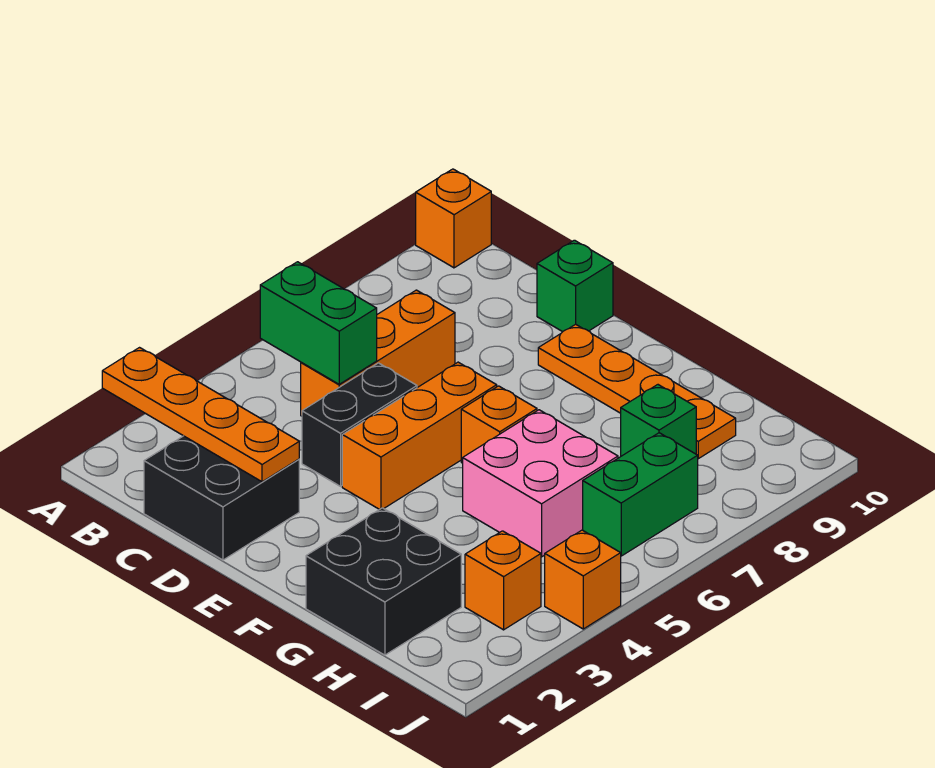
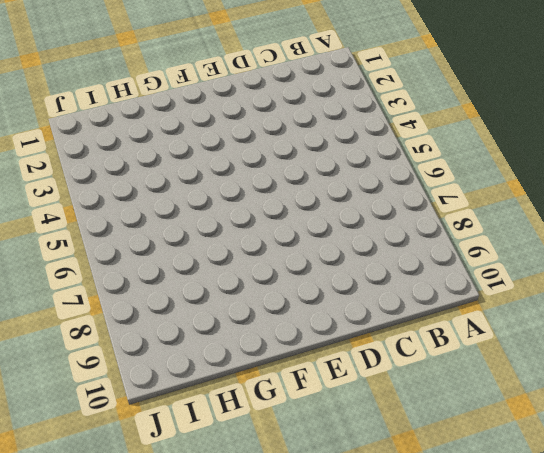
none -> orange brick A10 level 1
none -> black brick C1:D2 level 1
none -> orange brick C5:C7 level 1

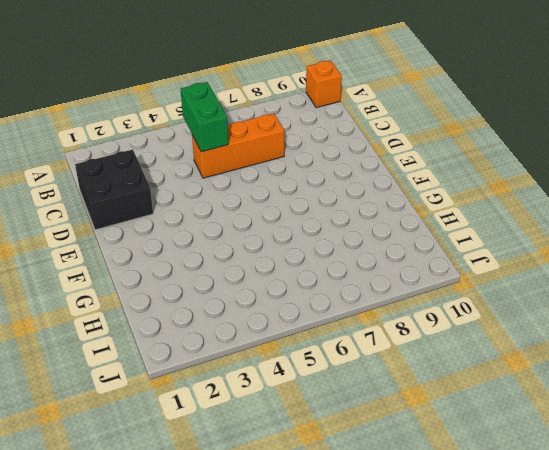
none -> black brick D4:D5 level 1
none -> green brick D10 level 1
none -> orange brick E4:E6 level 1

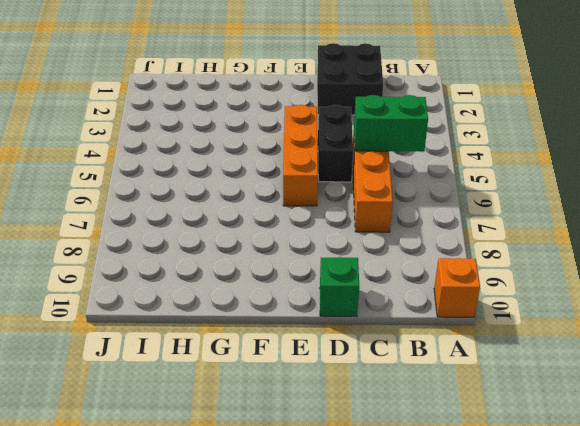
none -> orange plate E9:H9 level 1
none -> orange brick F6 level 1
none -> black brick G1:H2 level 1

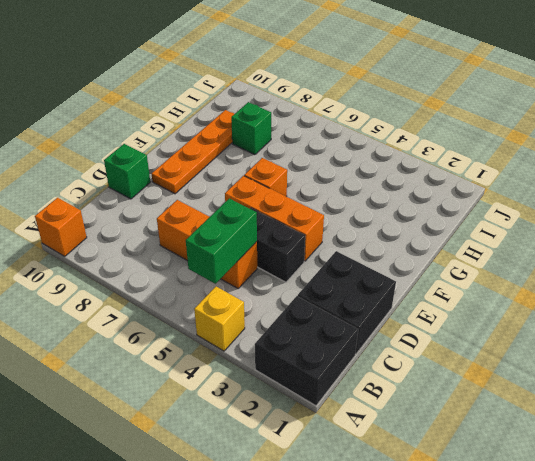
black brick A1:B2 level 1 -> black brick G1:H2 level 1
yellow brick A4 level 1 -> none
none -> pink brick G5:H6 level 1
none -> orange brick I3 level 1
none -> green brick I6:I7 level 1

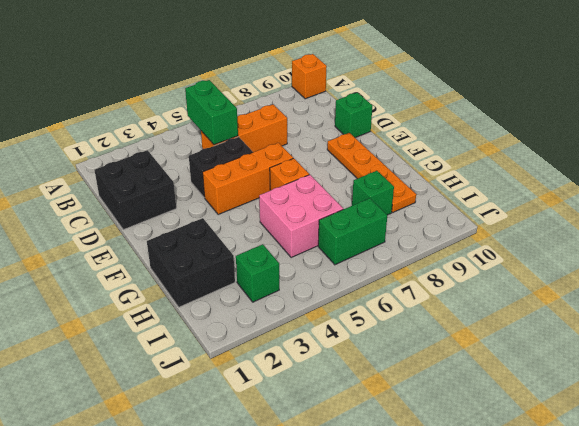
green brick I3 level 1 -> orange brick I3 level 1
none -> orange brick J4 level 1
none -> orange plate A2:D2 level 2

